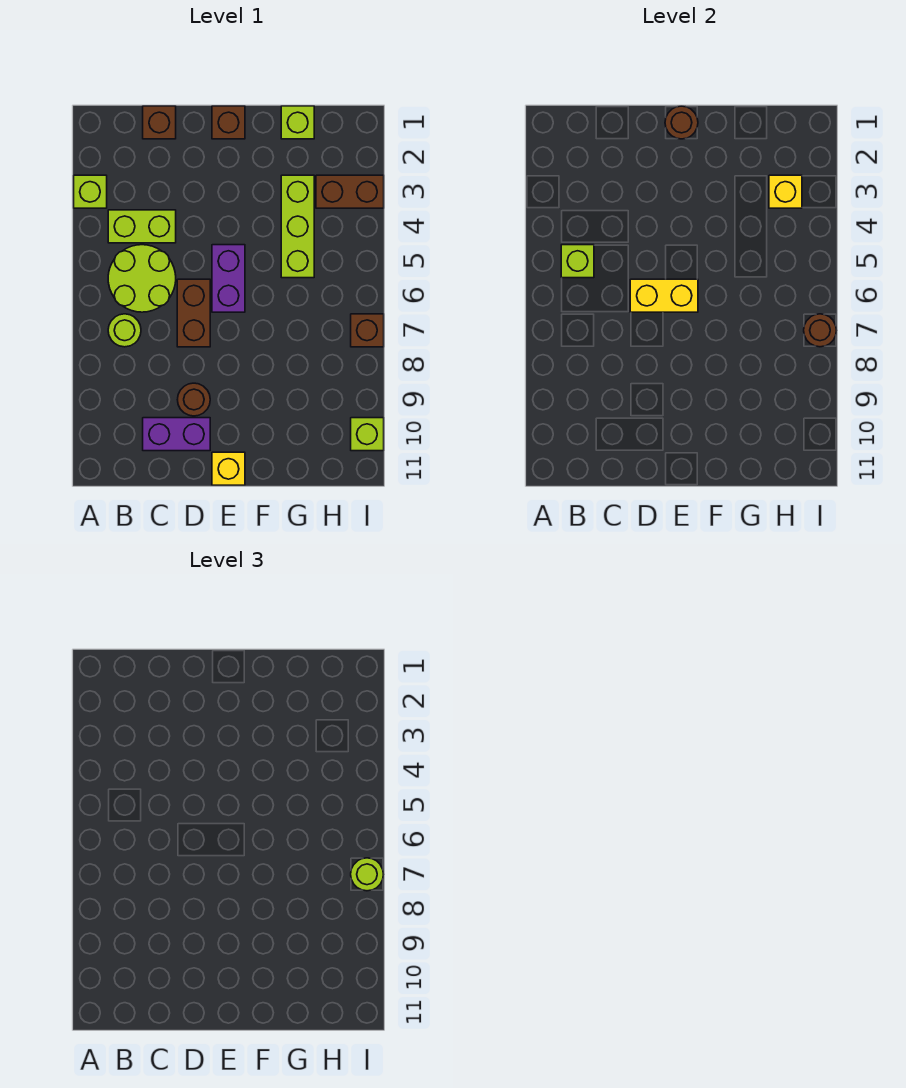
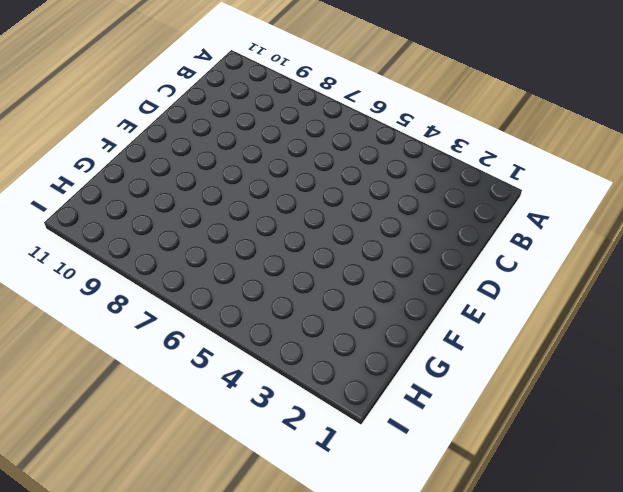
none -> lime brick A3 level 1
none -> lime brick B4:C4 level 1
none -> lime round brick B5:C6 level 1

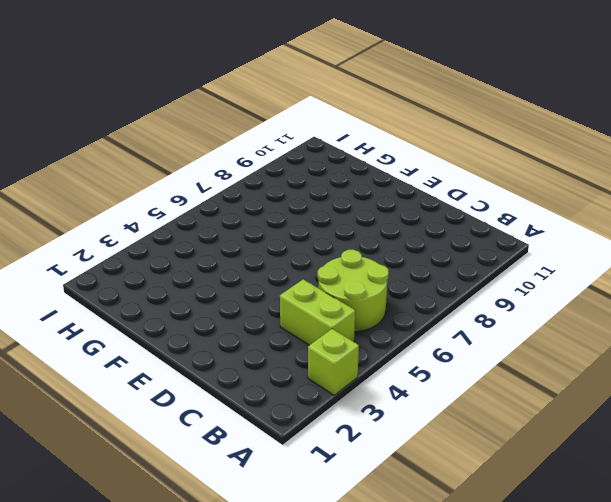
none -> lime round brick B7 level 1
none -> brown brick C1 level 1
none -> purple brick C10:D10 level 1

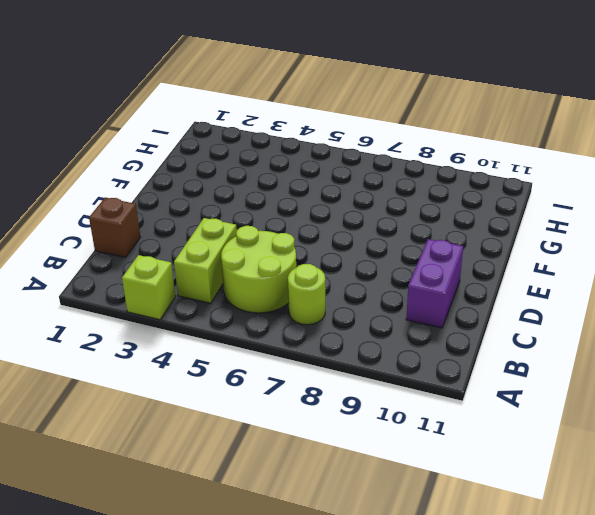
none -> brown brick D6:D7 level 1
none -> brown round brick D9 level 1
none -> brown brick E1 level 1

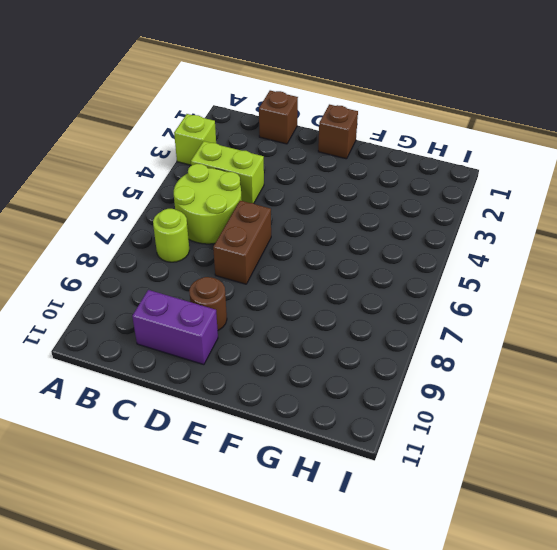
none -> purple brick E5:E6 level 1
none -> yellow brick E11 level 1
none -> lime brick G1 level 1

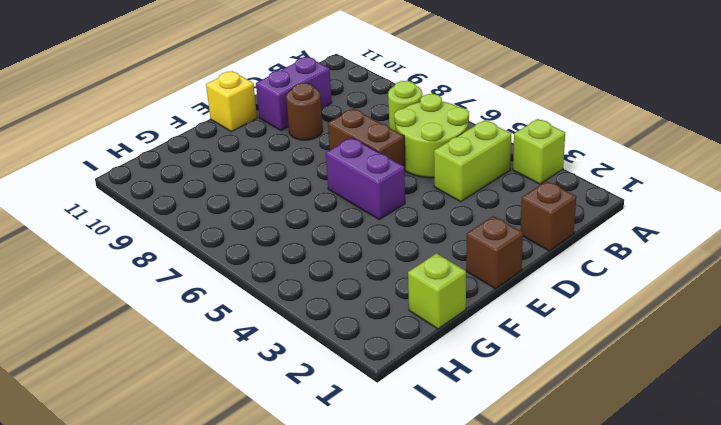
none -> lime brick G3:G5 level 1
none -> brown brick H3:I3 level 1
none -> brown brick I7 level 1

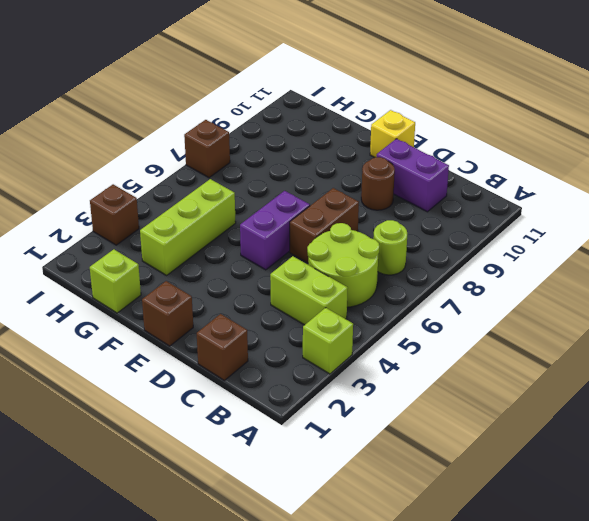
brown brick I3 level 1 -> brown brick H3:I3 level 1
none -> lime brick I10 level 1
none -> lime brick B5 level 2
none -> yellow brick D6:E6 level 2

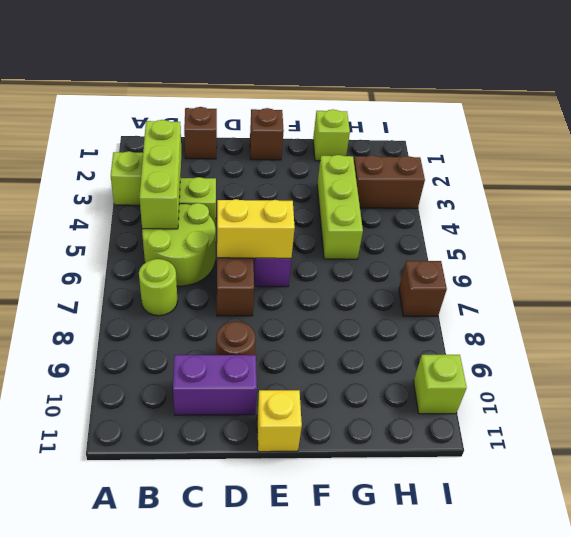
lime brick B3:B5 level 2 -> lime brick B5 level 2
none -> brown round brick E1 level 2
none -> yellow brick H3 level 2
none -> brown round brick I7 level 2

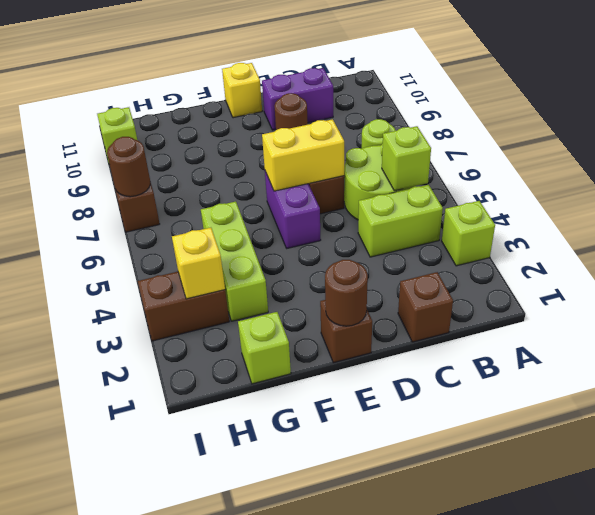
none -> lime round brick I7 level 3

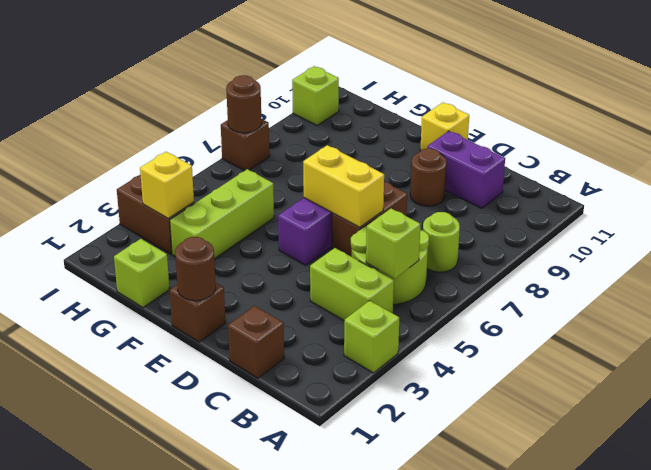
none -> lime round brick I7 level 3

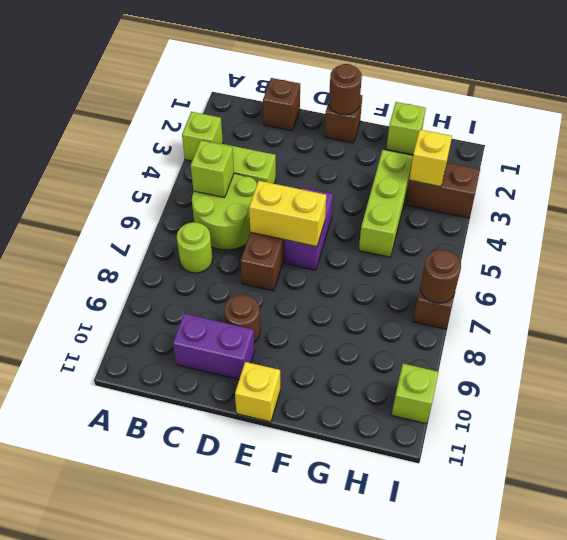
none -> lime round brick I7 level 3

